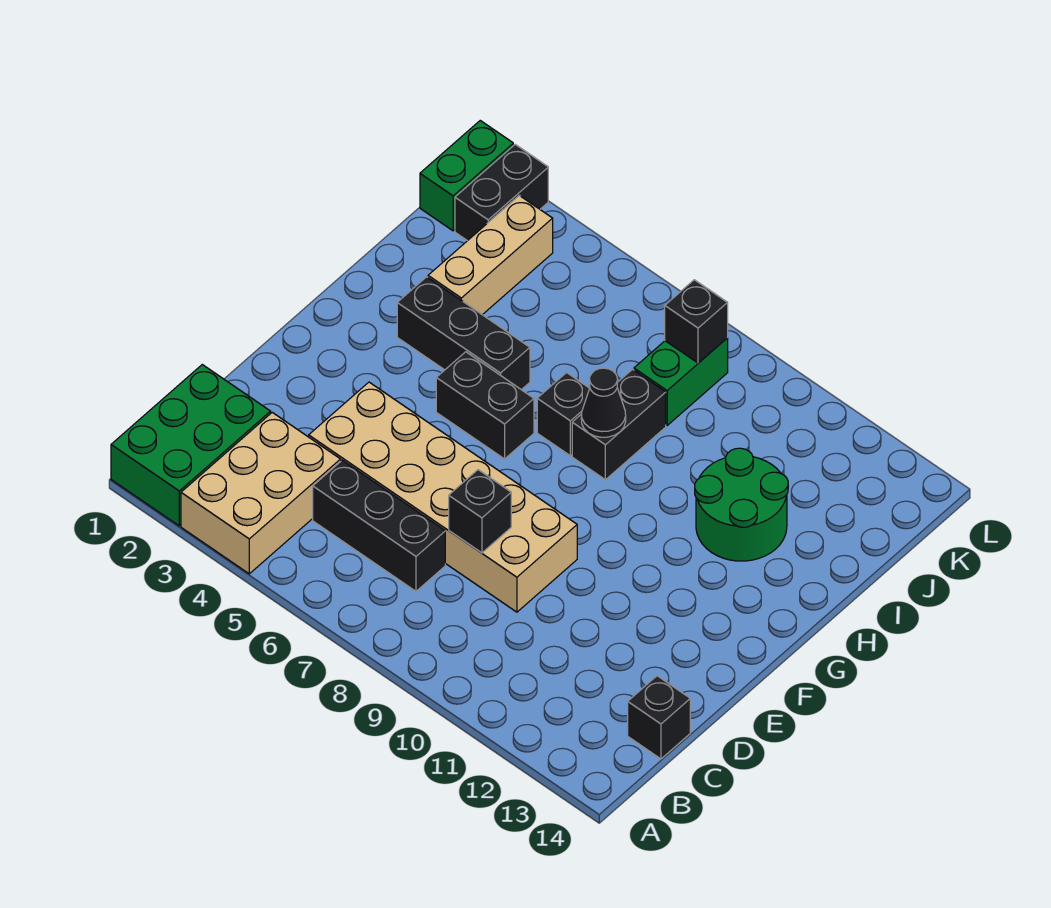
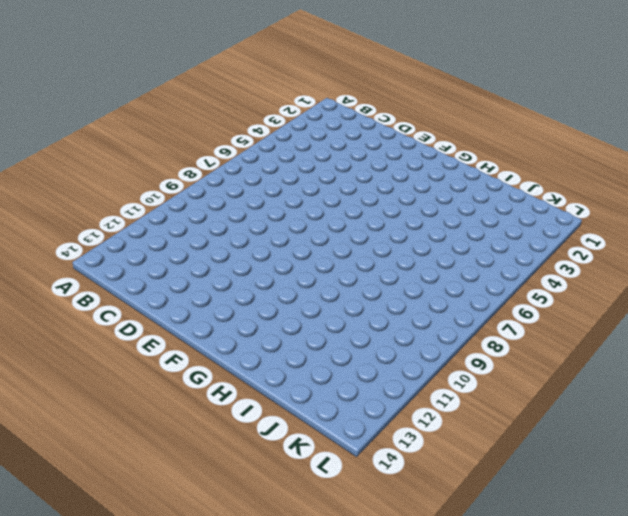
none -> green brick A1:C2 level 1
none -> tan brick A3:C4 level 1
none -> black brick C5:C7 level 1

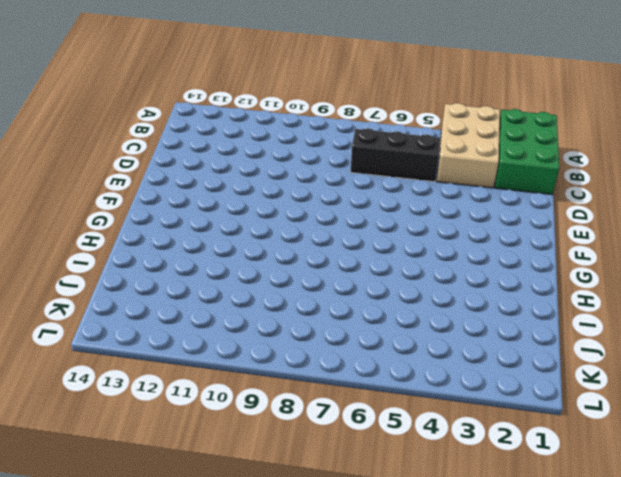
none -> black brick C14 level 1
none -> tan brick D4:E9 level 1
none -> black brick G5:G6 level 1

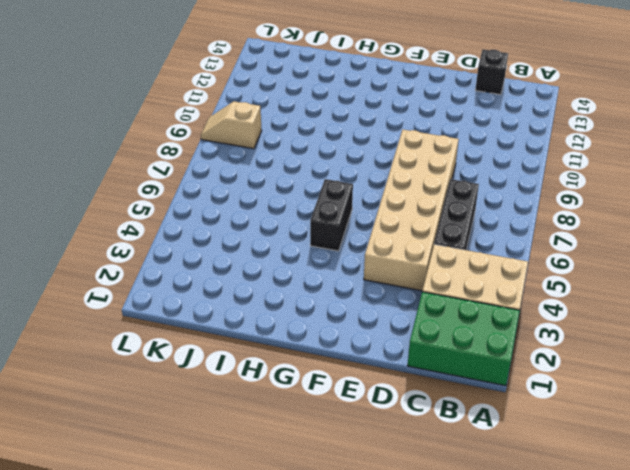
tan slope K9:L9 level 1 top K -> none
none -> black brick H3:H5 level 1
none -> black brick H7 level 1
none -> black brick H8:I8 level 1

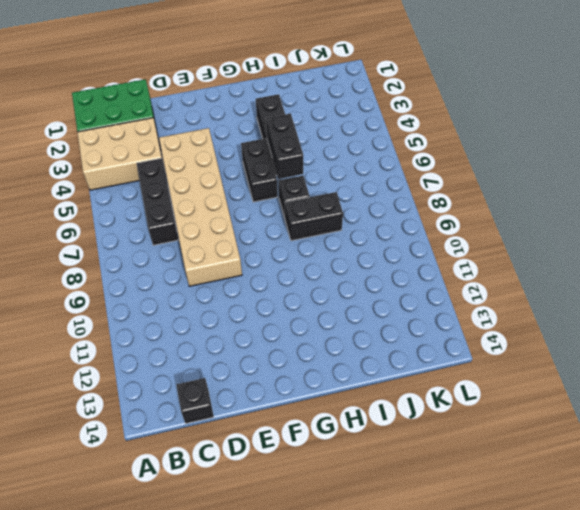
black brick H5:H6 level 2 -> black brick K2:L2 level 1
none -> green round brick H11:I12 level 1
none -> tan brick I3:K3 level 1
none -> green brick J8:K8 level 1

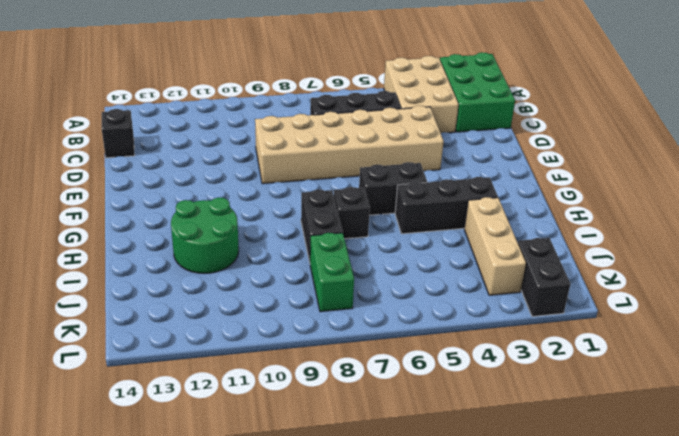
none -> green brick K1:L1 level 1
none -> black brick D8 level 2
none -> black cone H8 level 2

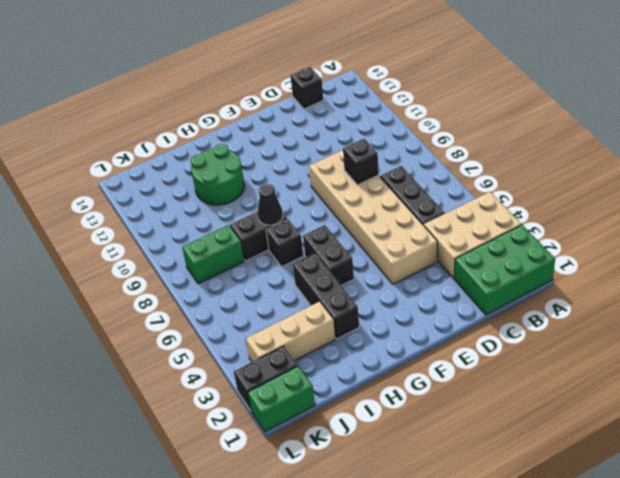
none -> black brick K8 level 2

